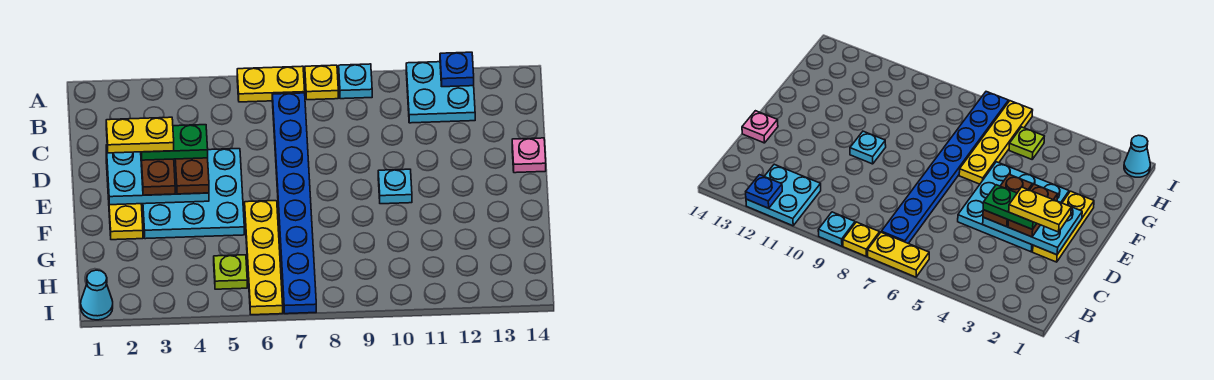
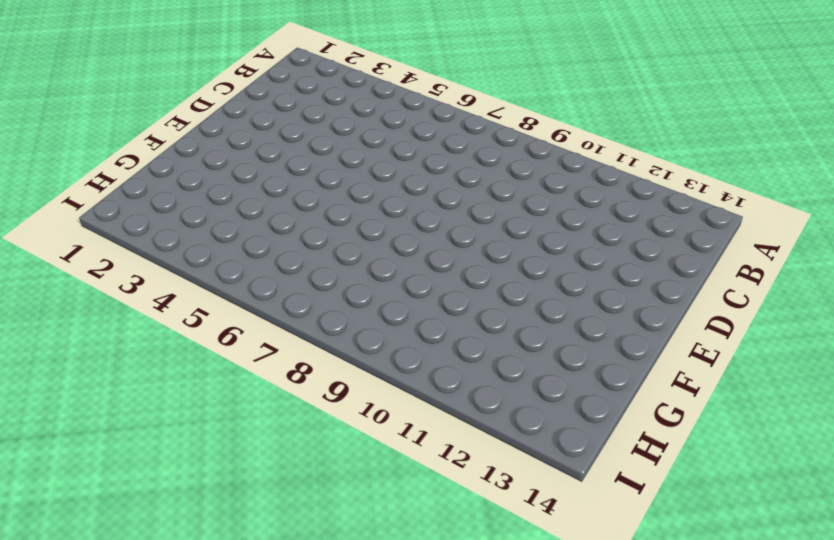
none -> yellow plate A6:A7 level 1
none -> yellow plate A8 level 1
none -> cyan plate A9 level 1

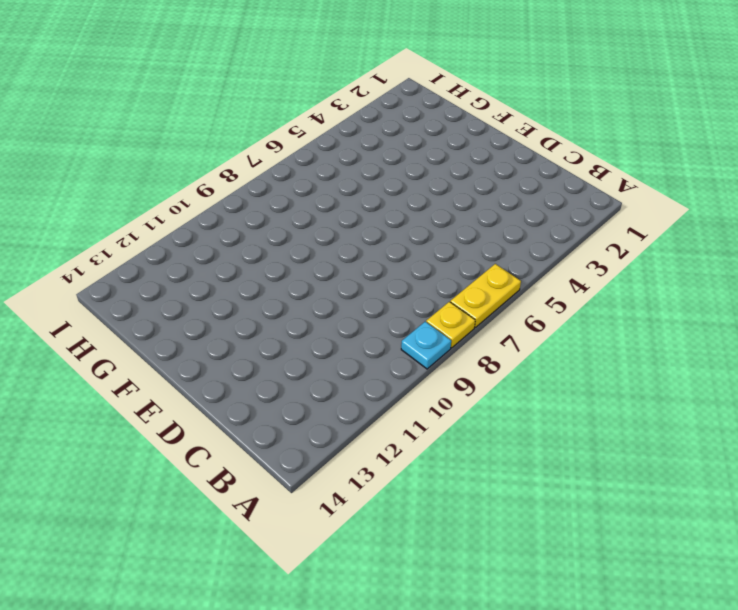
none -> cyan plate A11:B12 level 1
none -> blue plate B7:I7 level 1
none -> yellow plate D2:F2 level 1

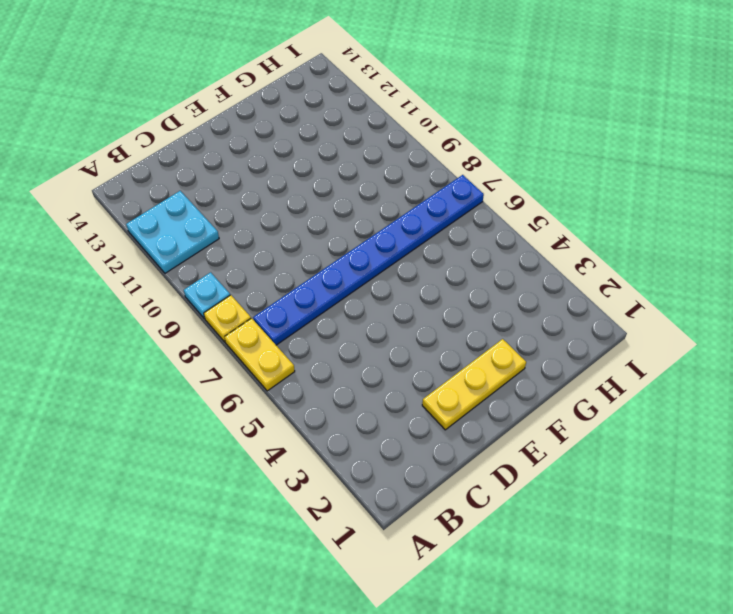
none -> cyan plate D3:F5 level 1
none -> pink plate D14 level 1
none -> cyan plate E10 level 1

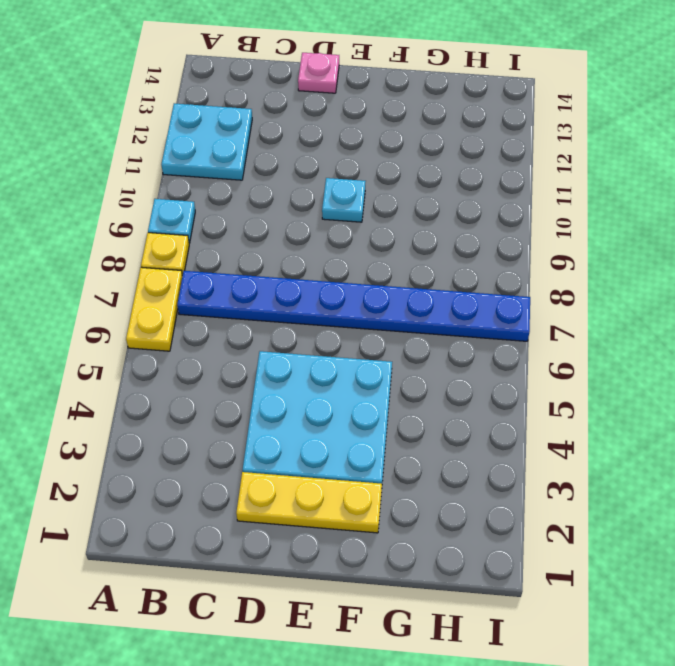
none -> yellow plate F6:I6 level 1
none -> lime plate H5 level 1
none -> cyan cone I1 level 1

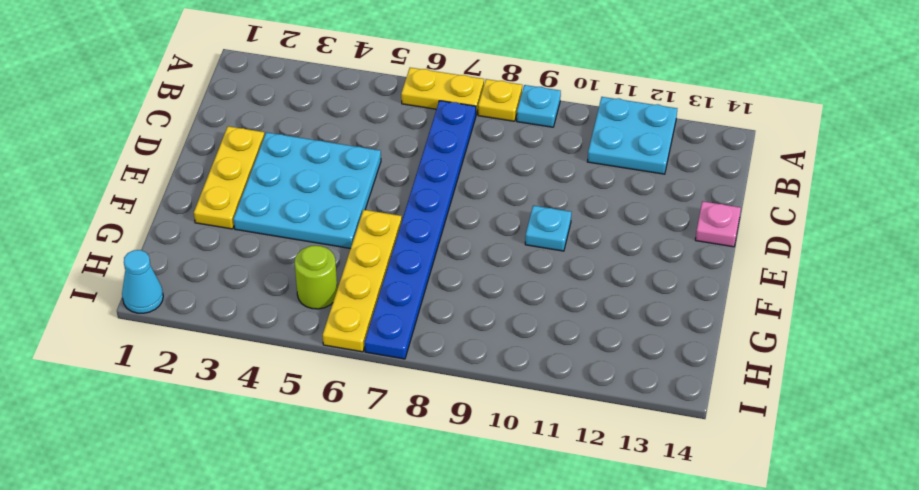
lime round brick H5 level 1 -> lime plate H5 level 1
none -> blue plate A12 level 2
none -> cyan plate D2:E4 level 2
none -> brown plate D3:E3 level 3

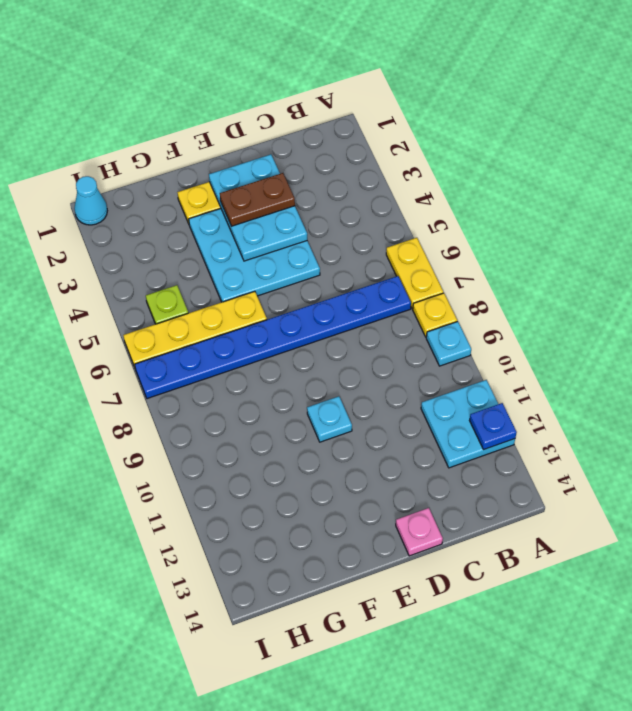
none -> brown plate D4:E4 level 3
none -> green plate D3:D4 level 4
none -> yellow plate D2:D3 level 5

